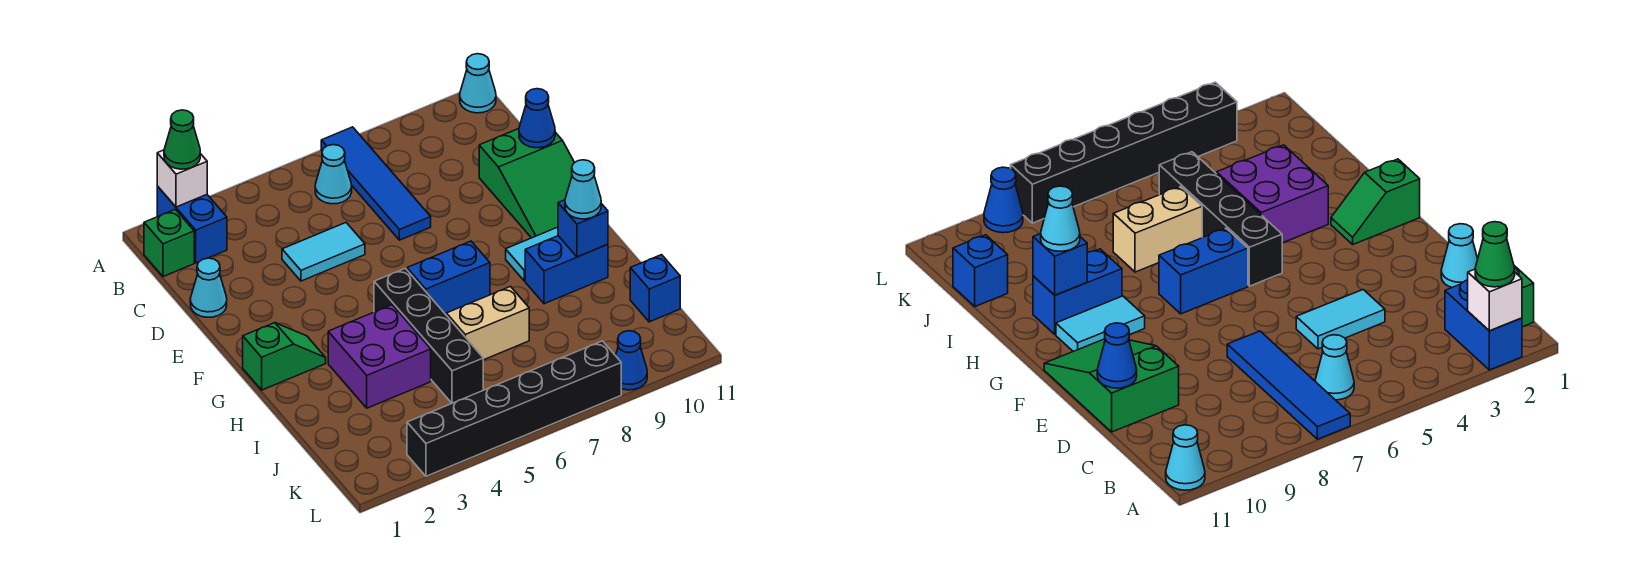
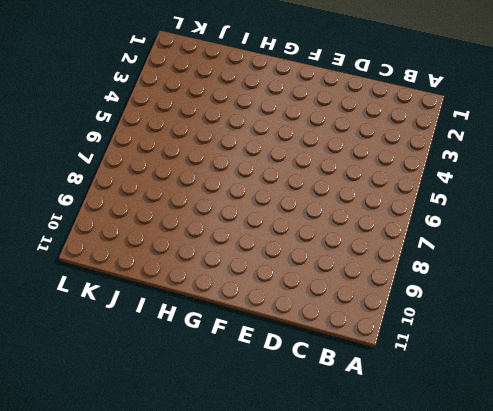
none -> blue brick A2:B2 level 1
none -> blue tile A7:D7 level 1
none -> cyan cone A11 level 1

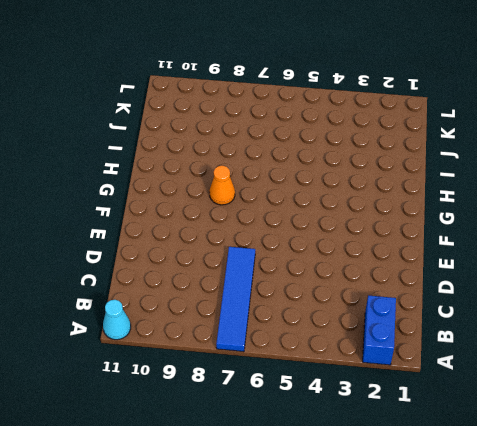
orange cone G8 level 1 -> none
none -> green brick B1 level 1
none -> cyan cone B6 level 1
none -> cyan cone D1 level 1

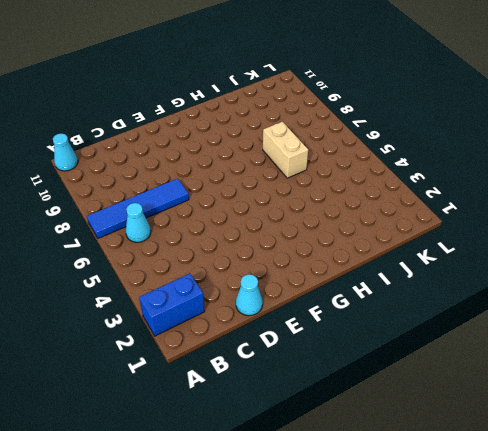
none -> green brick B1 level 1
none -> cyan tile D4:D5 level 1
none -> green slope D10:F11 level 1 top D

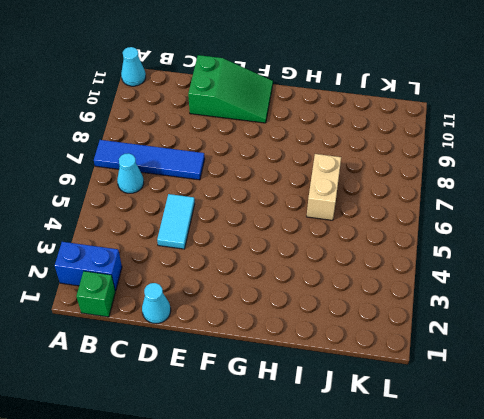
none -> green slope G1:G2 level 1 top 1
none -> black brick G5:J5 level 1
none -> blue brick G6:G7 level 1

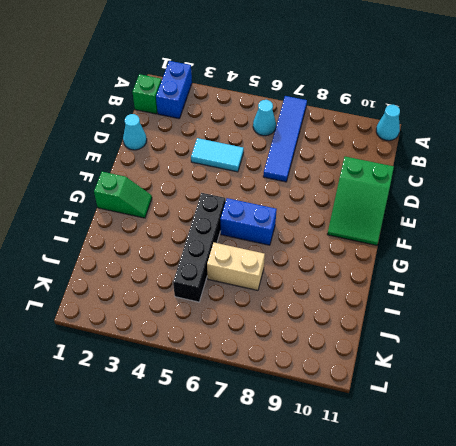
none -> cyan tile G9:G10 level 1
none -> purple brick H3:I4 level 1
none -> blue brick H9:H10 level 1

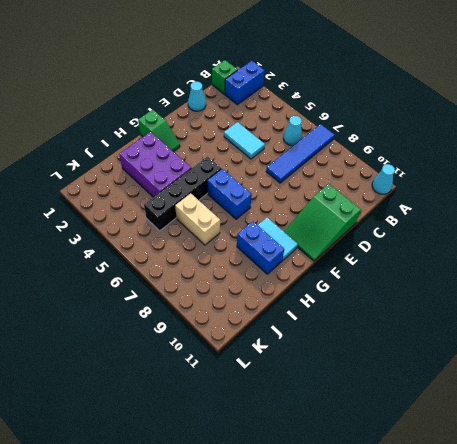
purple brick H2:I4 level 1 -> purple brick H3:I4 level 1
none -> blue brick J11 level 1
none -> black brick L3:L8 level 1
none -> blue cone L9 level 1

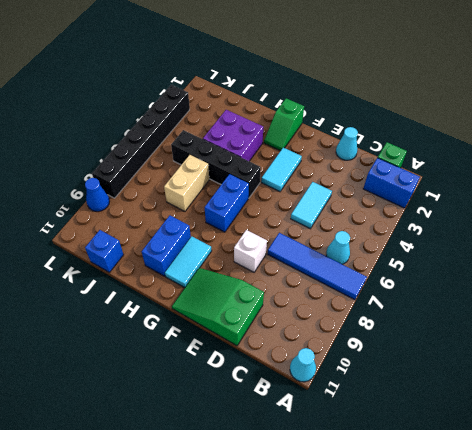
white brick E8 level 1 -> white brick A2 level 2
cyan tile F3:F4 level 1 -> none
none -> blue cone D11 level 2
none -> blue brick H10 level 2
none -> green cone A2 level 3

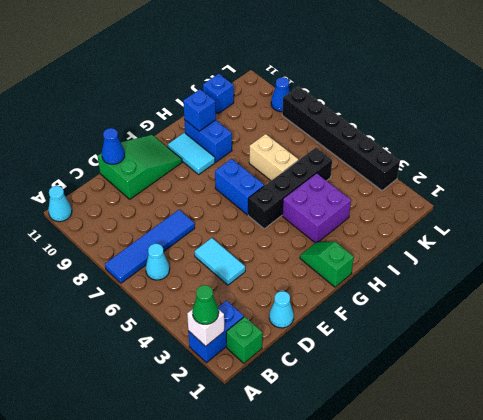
none -> cyan cone H10 level 3

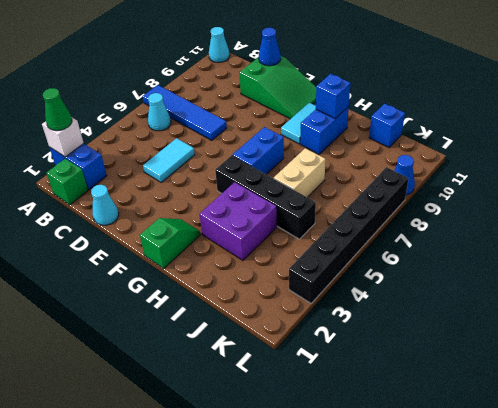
none -> cyan cone H10 level 3

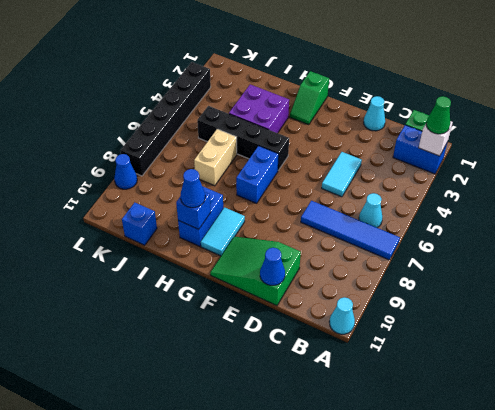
blue cone H10 level 3 -> cyan cone H10 level 3

